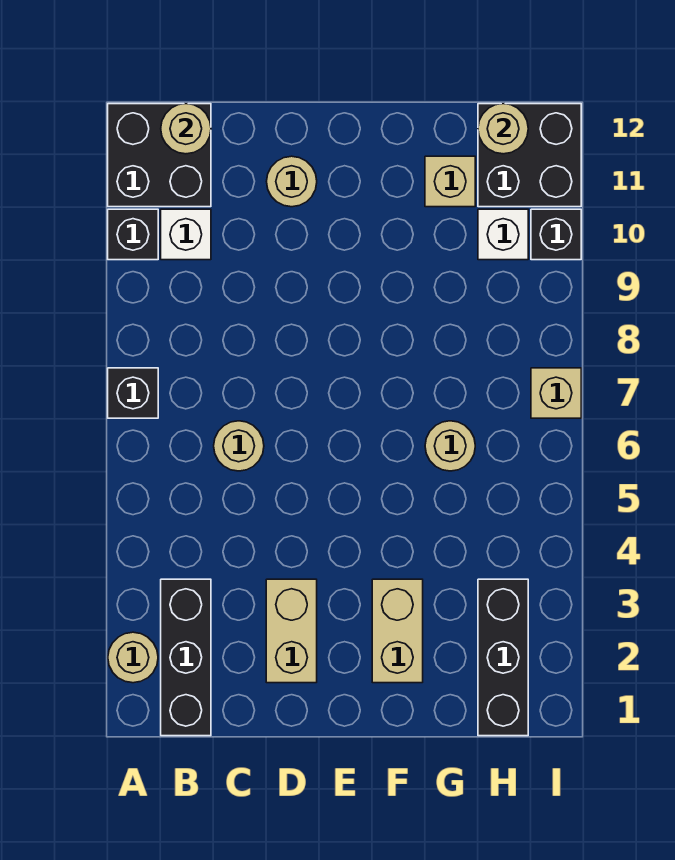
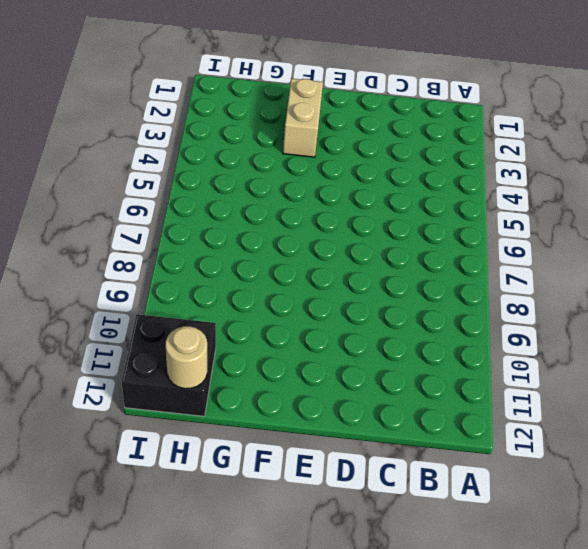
none -> tan round brick A2 level 1
none -> black brick A7 level 1
none -> black brick A10 level 1

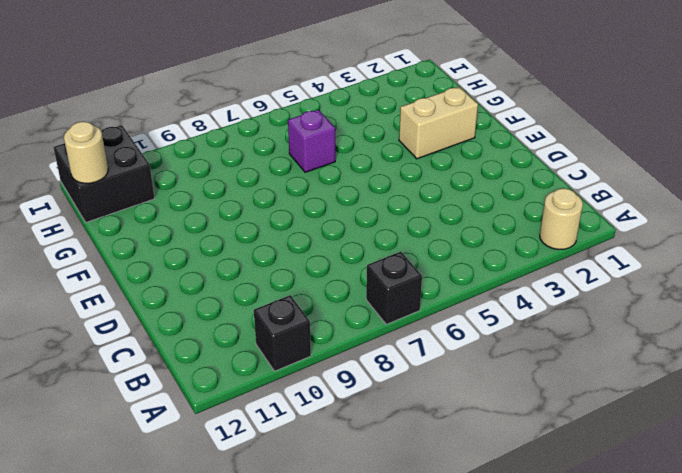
purple brick G6 level 1 -> tan round brick G6 level 1
none -> black brick A11:B12 level 1
none -> black brick B1:B3 level 1
none -> white brick B10 level 1

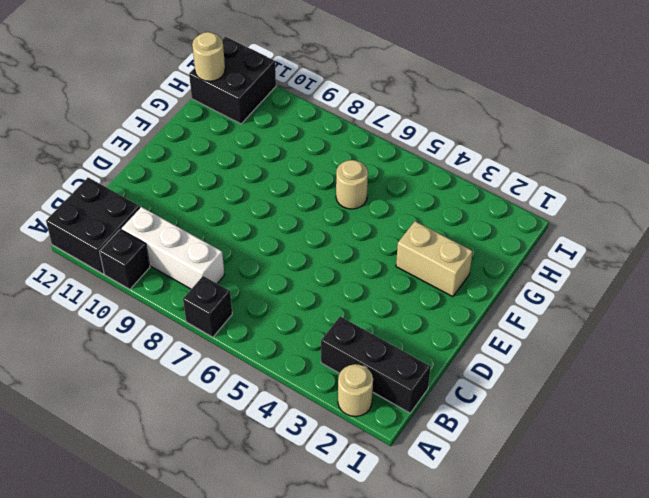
white brick B8:B10 level 1 -> white brick B10 level 1
none -> tan round brick C6 level 1
none -> tan brick D2:D3 level 1
none -> tan round brick D11 level 1

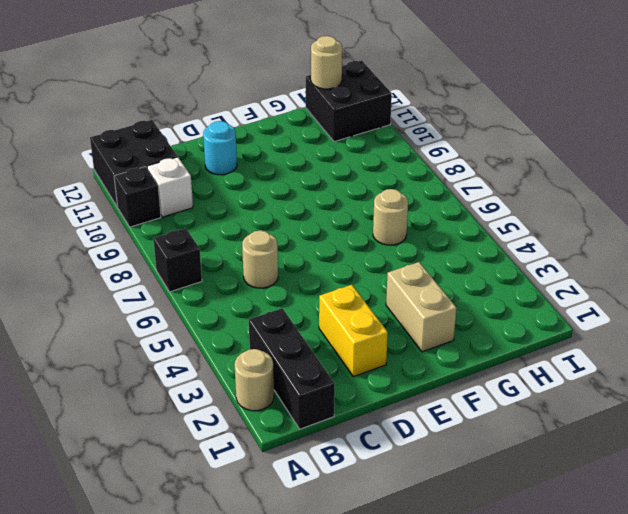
yellow brick D2:D3 level 1 -> tan brick D2:D3 level 1
cyan round brick D11 level 1 -> tan round brick D11 level 1
none -> tan brick G11 level 1
none -> black brick H1:H3 level 1
none -> white brick H10 level 1

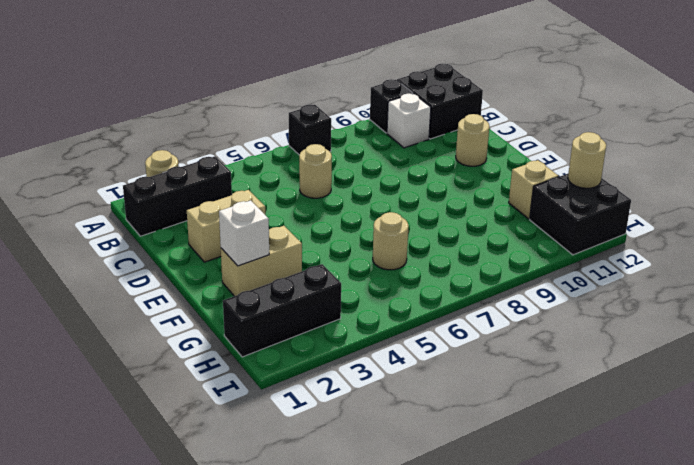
white brick F2 level 2 -> white brick H10 level 1
none -> tan brick I7 level 1
none -> black brick I10 level 1
none -> tan round brick B12 level 2

